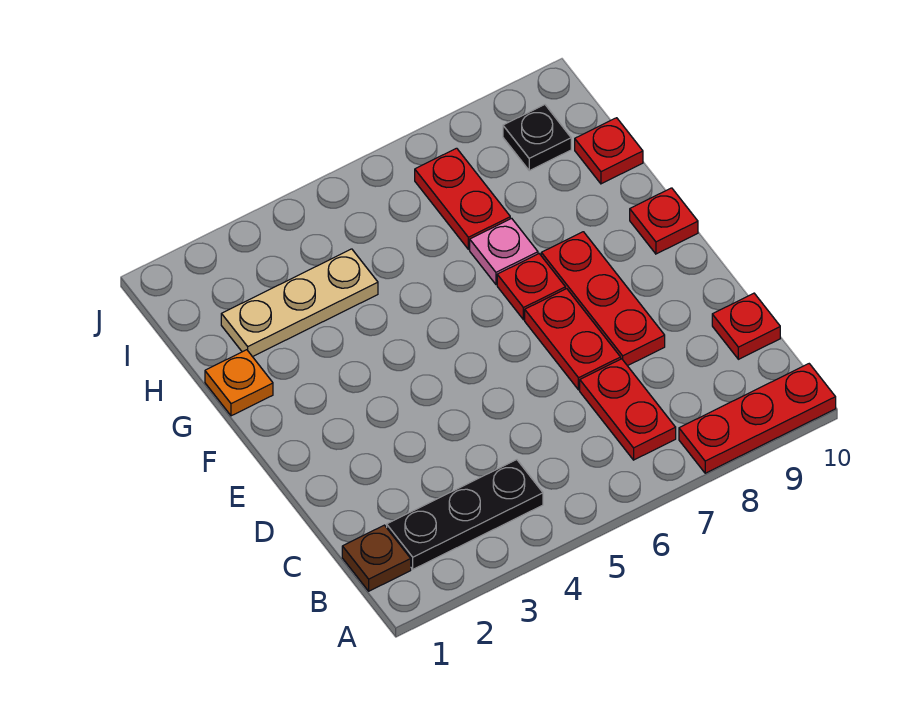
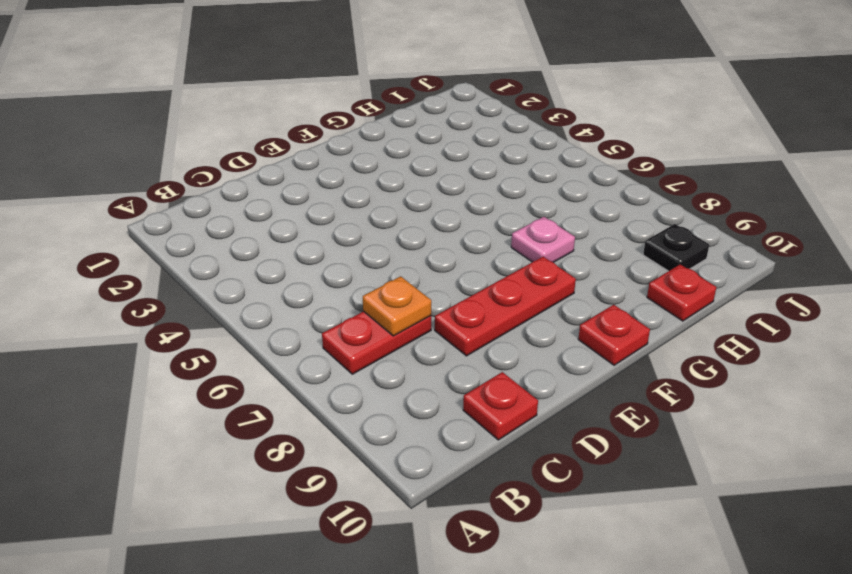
orange plate C7 level 2 -> orange plate G1 level 1
none -> red plate A8:A10 level 1
none -> brown plate B1 level 1
none -> black plate B2:B4 level 1

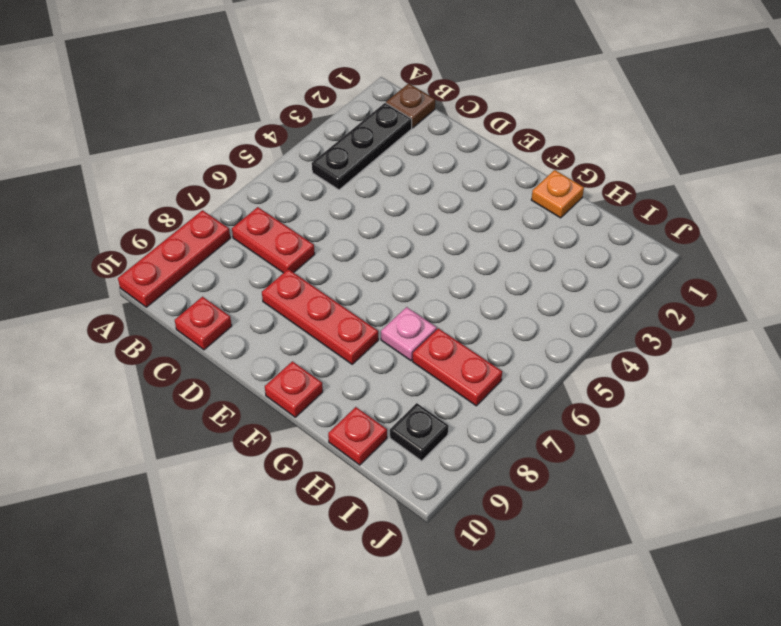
none -> red plate D7:E7 level 1
none -> red plate F7 level 1
none -> tan plate H2:H4 level 1

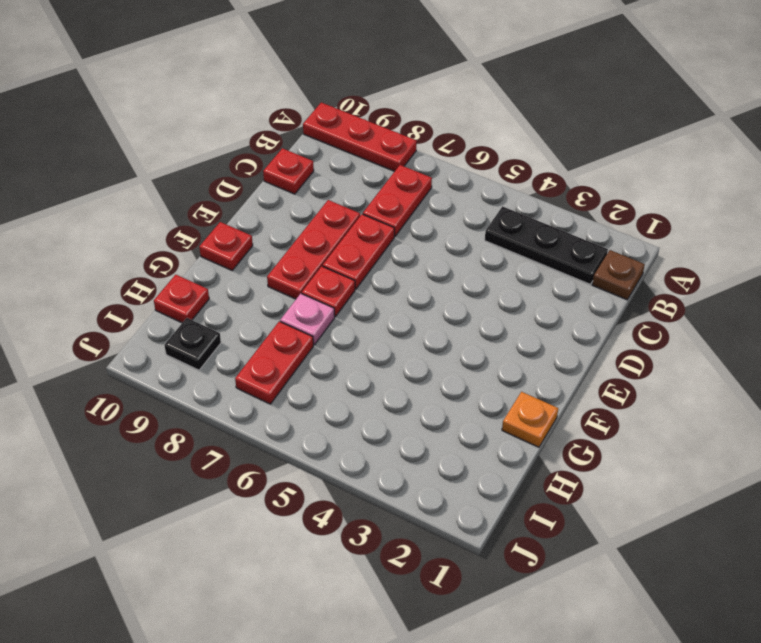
none -> tan plate H2:H4 level 1

